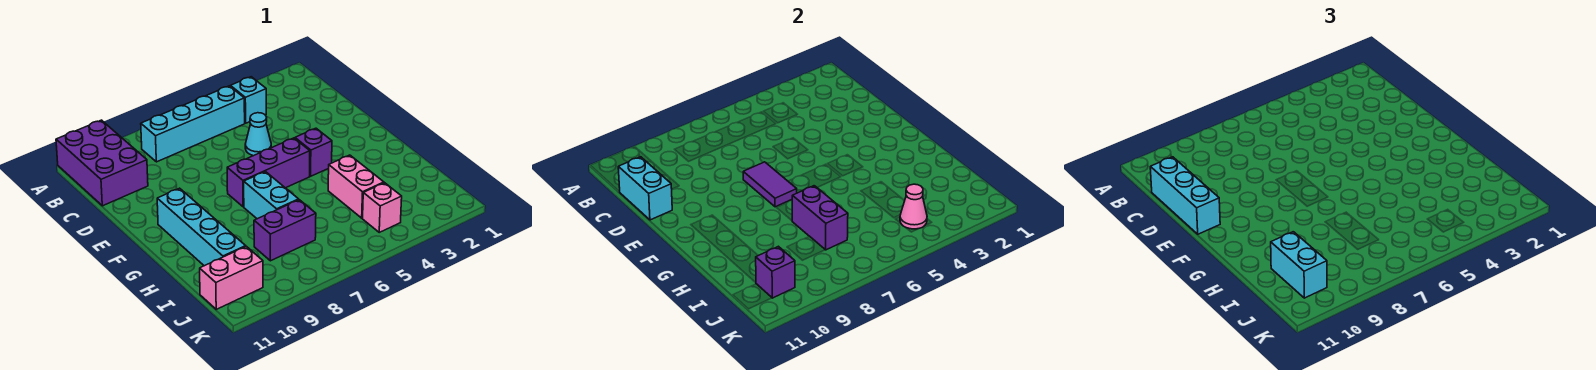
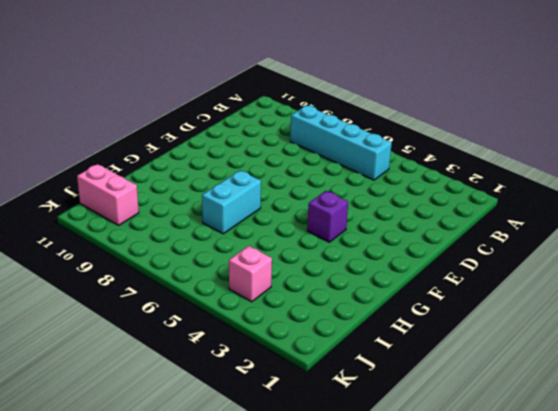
none -> purple brick A10:C11 level 1
none -> cyan brick B4 level 1
none -> cyan cone D5 level 1

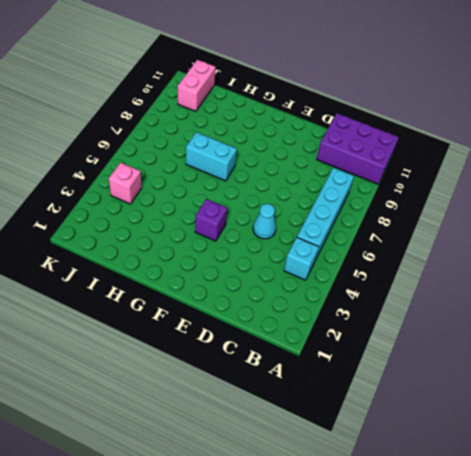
none -> purple brick F5:F7 level 1
none -> cyan brick F10:I10 level 1
none -> pink brick H4:I4 level 1

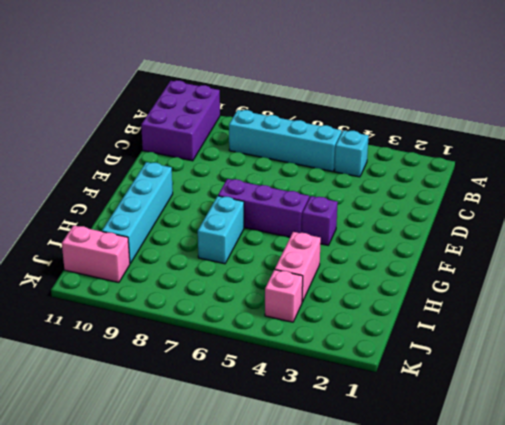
none -> cyan cone D5 level 1
none -> purple brick I7:I8 level 1
none -> cyan brick C11:D11 level 2

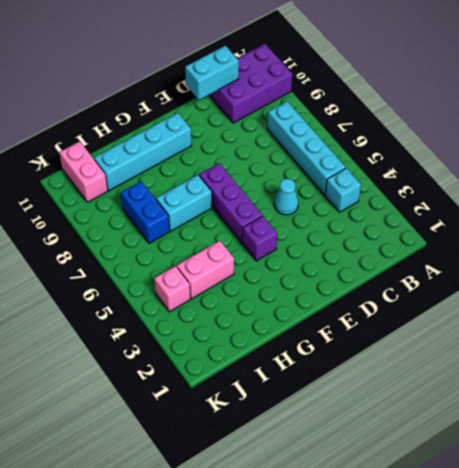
blue brick I7:I8 level 1 -> purple brick I7:I8 level 1
none -> purple tile E7:F7 level 2
none -> purple brick H7:I7 level 2
none -> pink cone J4 level 2

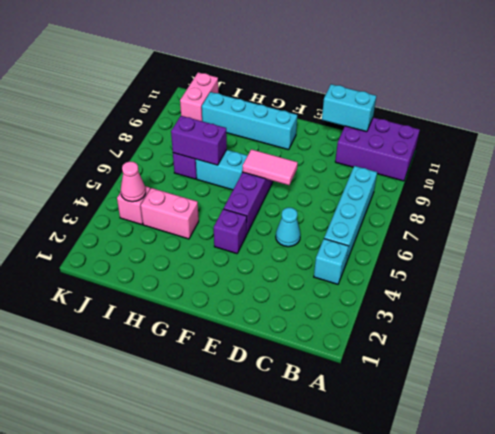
pink tile E7:F7 level 2 -> purple tile E7:F7 level 2
none -> purple brick J10 level 2
none -> cyan brick C11:E11 level 3
none -> cyan brick I10:J10 level 3

